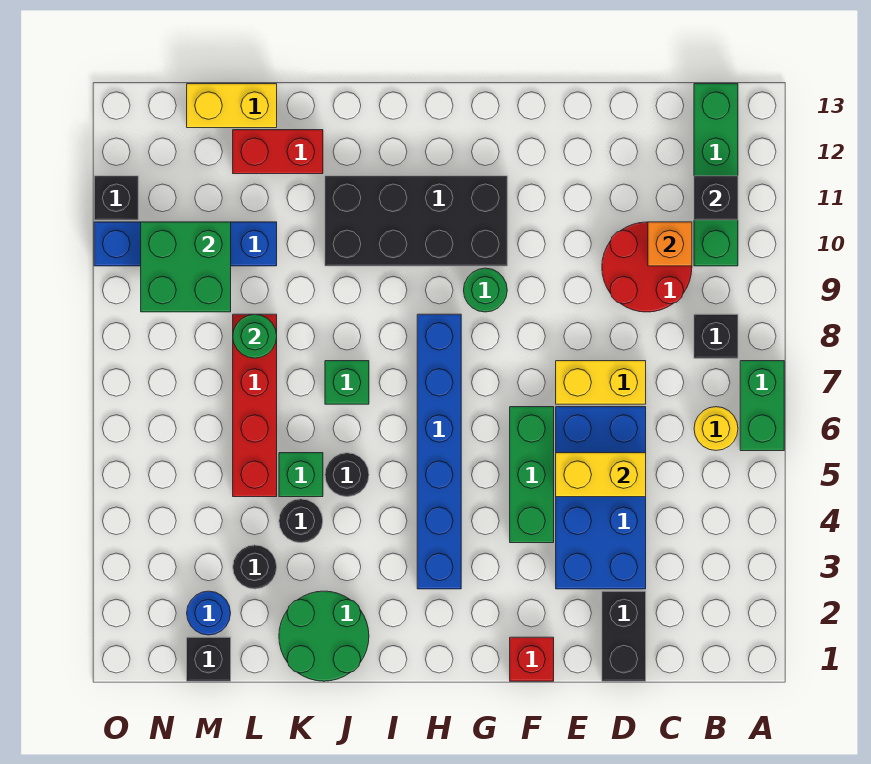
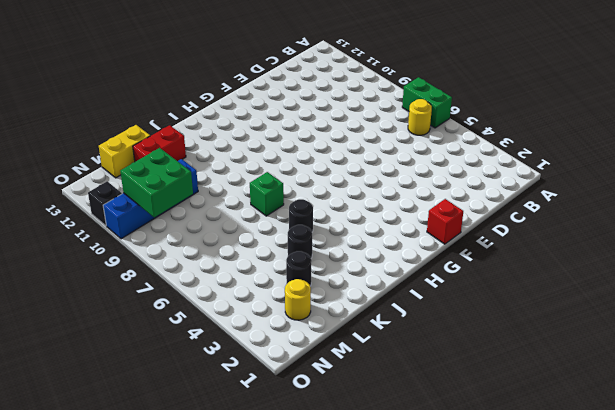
yellow round brick M2 level 1 -> blue round brick M2 level 1
none -> black brick B8 level 1
none -> green brick B10:B13 level 1
none -> red round brick C9:D10 level 1
none -> black brick D1:D2 level 1

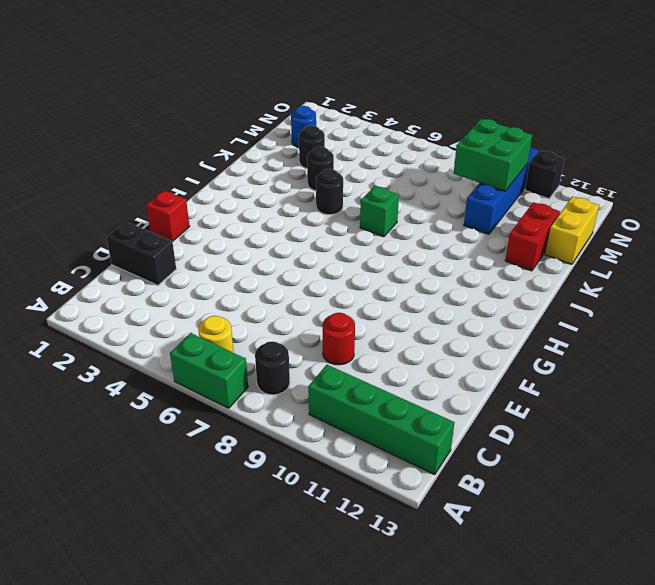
black round brick B8 level 1 -> black brick B8 level 1
red round brick D9 level 1 -> red round brick C9:D10 level 1
none -> blue brick D3:E6 level 1
none -> yellow brick D7:E7 level 1
none -> green brick F4:F6 level 1
none -> green round brick G9 level 1

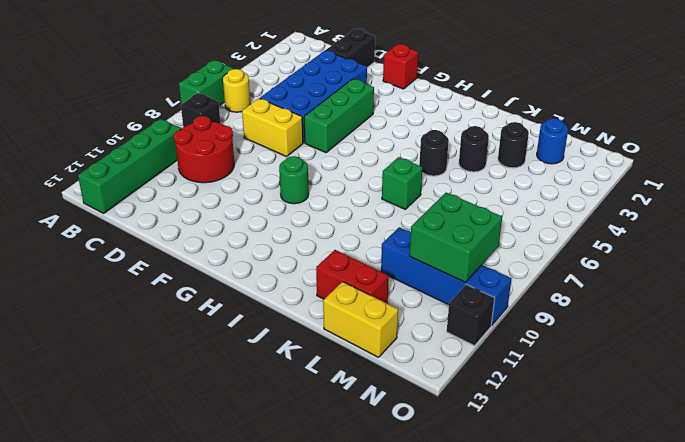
none -> black brick G10:J11 level 1
none -> blue brick H3:H8 level 1
none -> green round brick J1:K2 level 1
none -> green brick K5 level 1

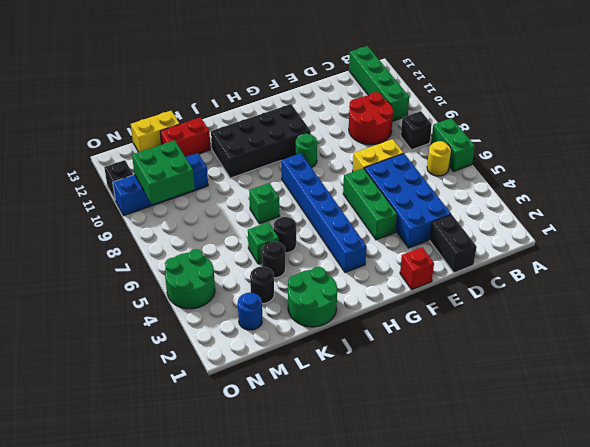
green round brick N4:O5 level 1 -> none
none -> red brick L5:L8 level 1
none -> black brick M1 level 1
none -> black brick B11 level 2
none -> orange brick C10 level 2

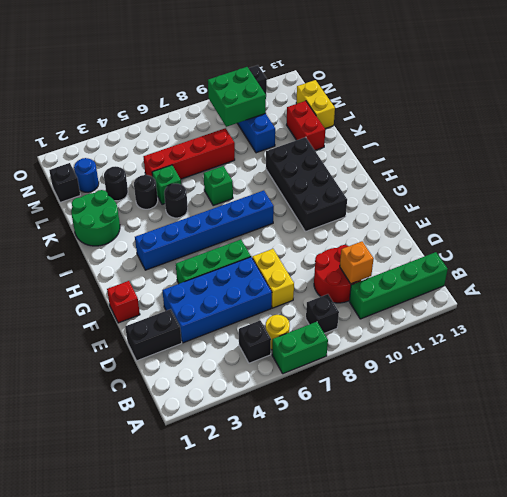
black brick B5 level 1 -> black brick B11 level 2
none -> green round brick G9 level 1
none -> yellow brick D5:E5 level 2
none -> green round brick L8 level 2

